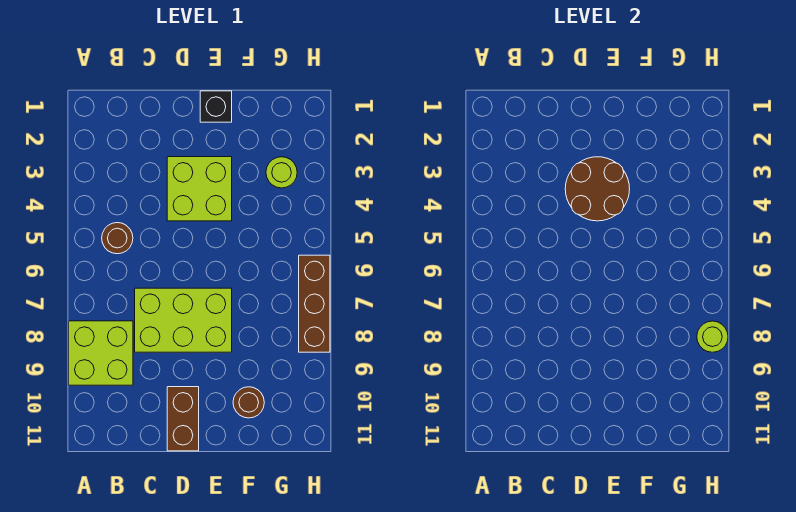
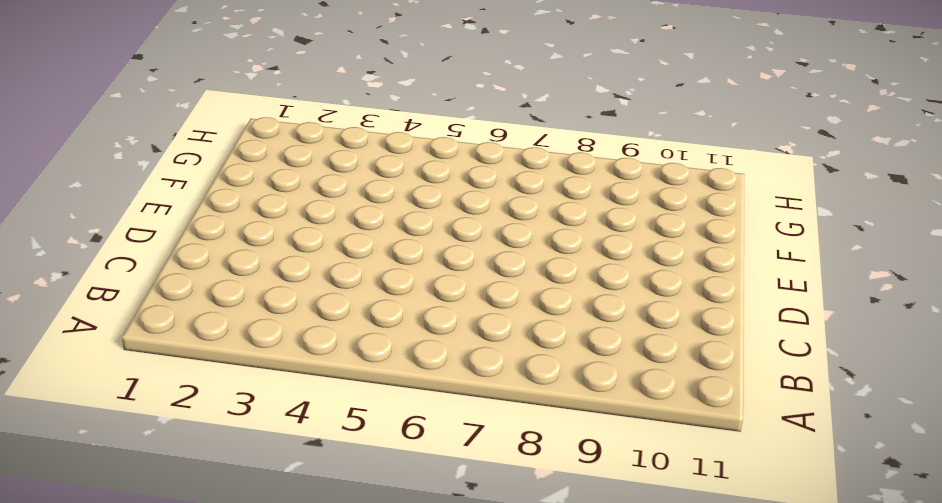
none -> lime brick A8:B9 level 1
none -> brown round brick B5 level 1

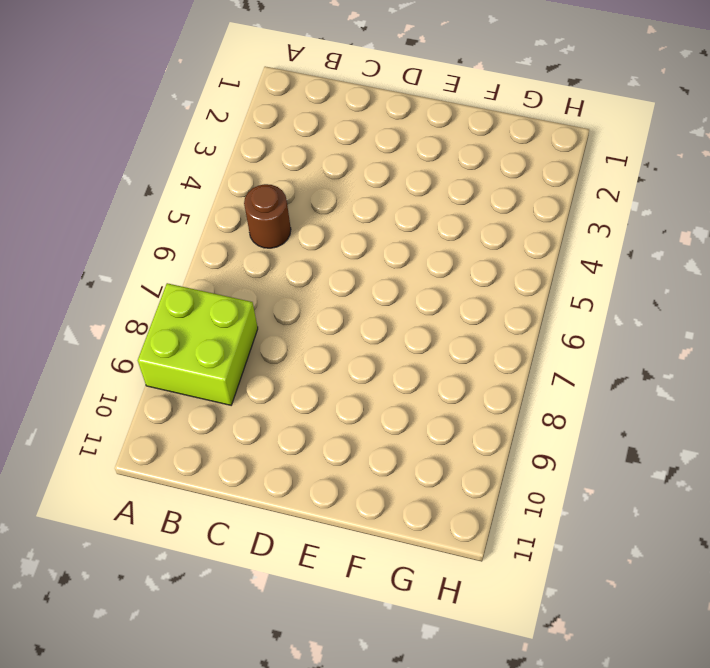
none -> lime brick C7:E8 level 1
none -> lime brick D3:E4 level 1

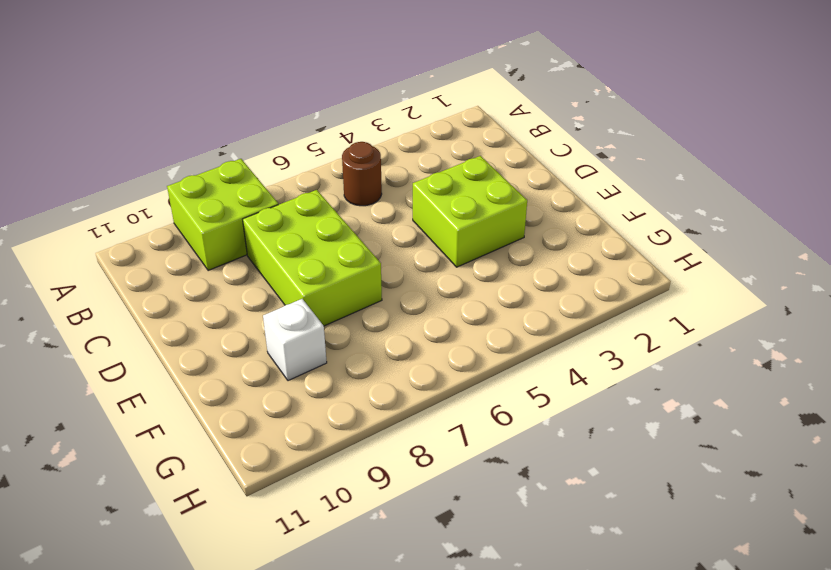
white brick F9 level 1 -> none
none -> brown brick D10:D11 level 1
none -> black brick E1 level 1

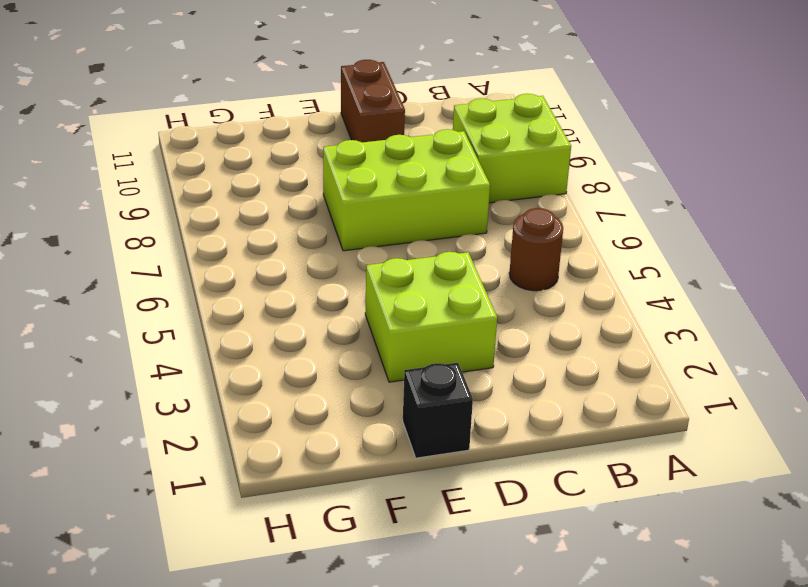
none -> brown round brick F10 level 1
none -> lime round brick G3 level 1

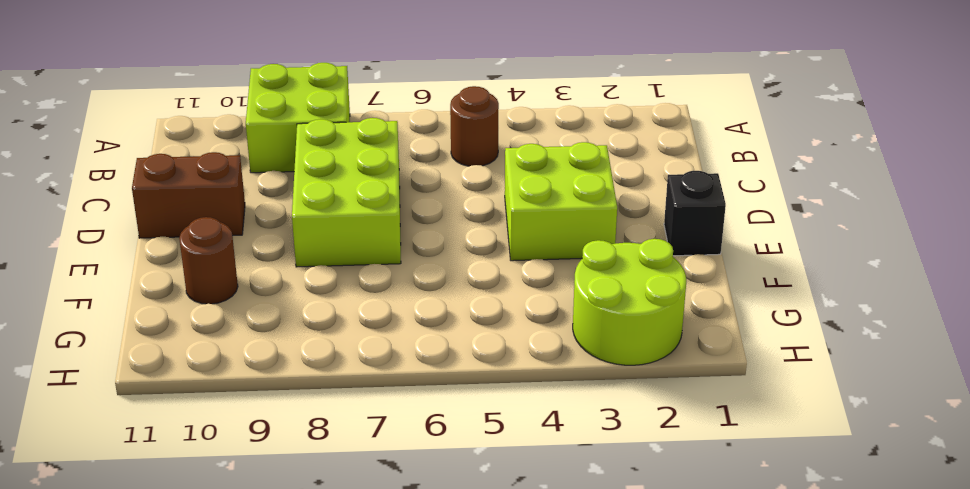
lime round brick G2:H3 level 1 -> lime round brick G3 level 1
none -> brown brick H6:H8 level 1
none -> brown round brick D3:E4 level 2

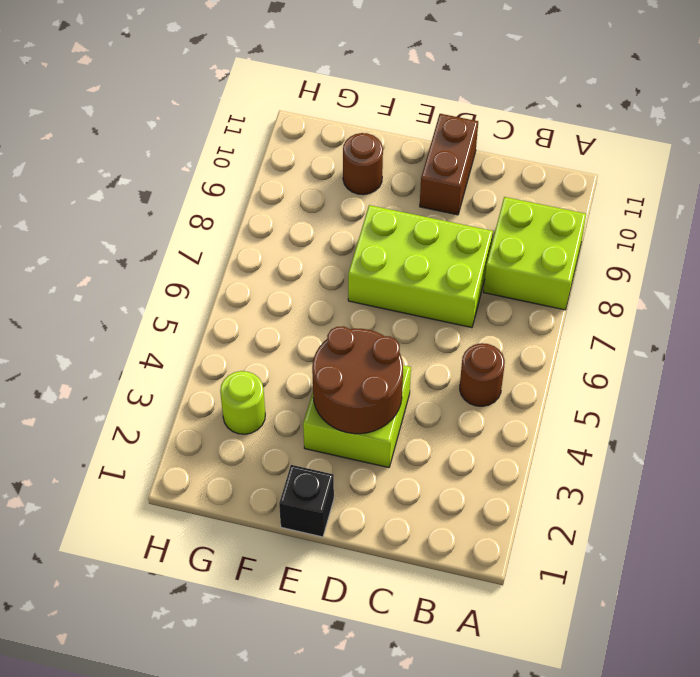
none -> brown brick H6:H8 level 1
none -> lime round brick H8 level 2

